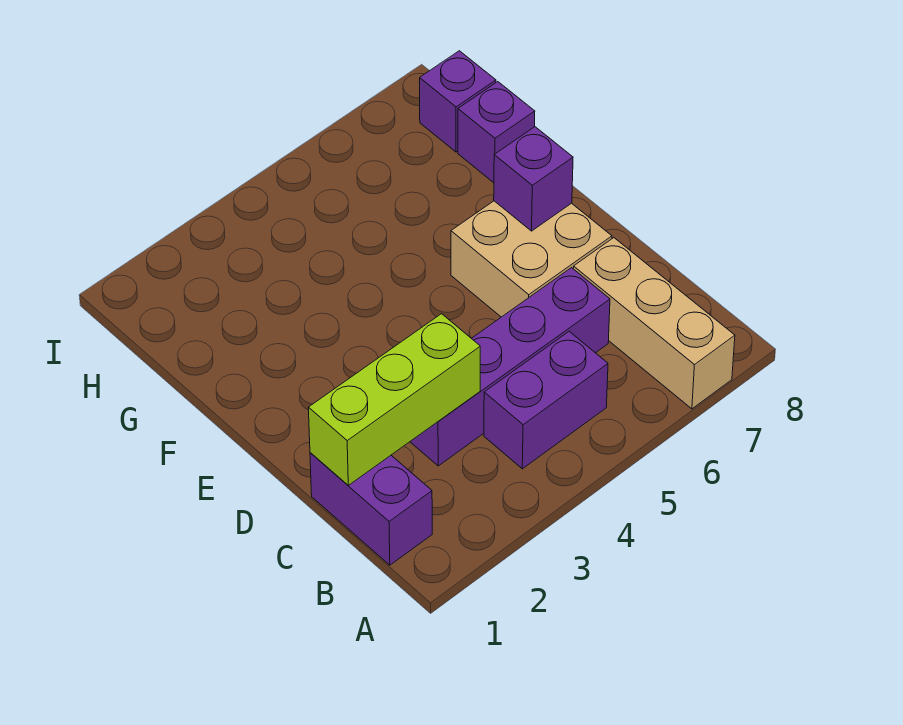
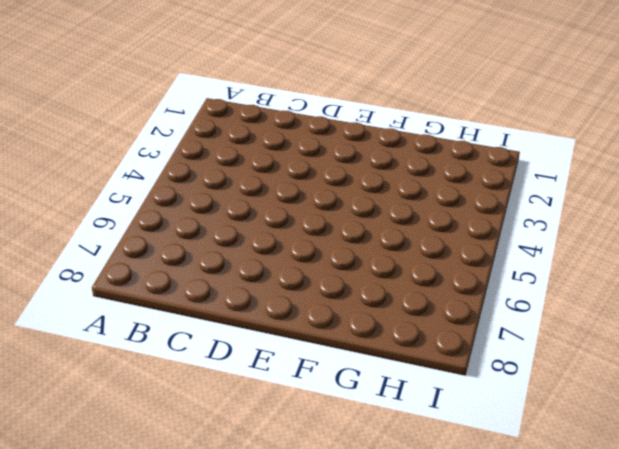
none -> tan brick A7:C7 level 1
none -> purple brick B1:C1 level 1

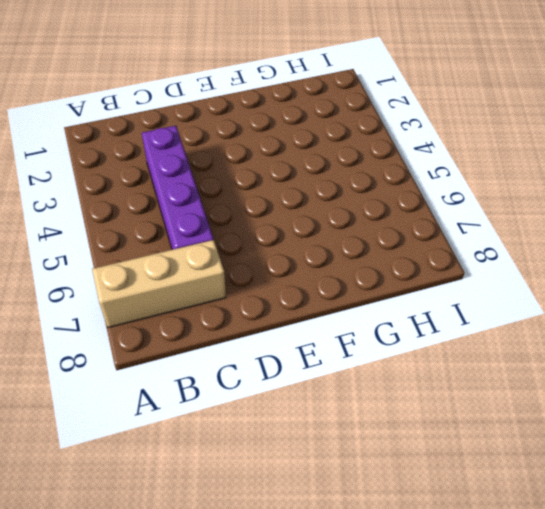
none -> purple brick B1:C1 level 1
none -> purple brick B4:B5 level 1

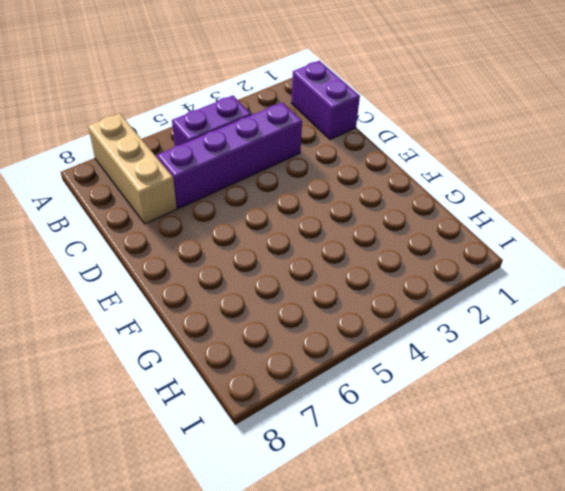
none -> tan brick D6:E7 level 1
none -> purple brick G8 level 1

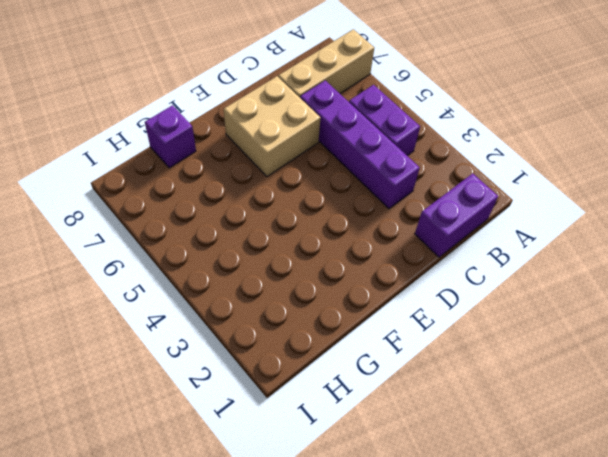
none -> purple brick H8 level 1
none -> lime brick C1:C3 level 2

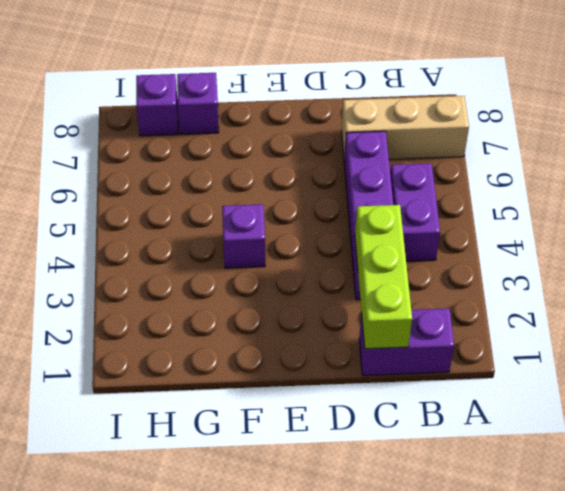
purple brick F4 level 1 -> purple brick E7 level 2
none -> tan brick D6:E7 level 1

